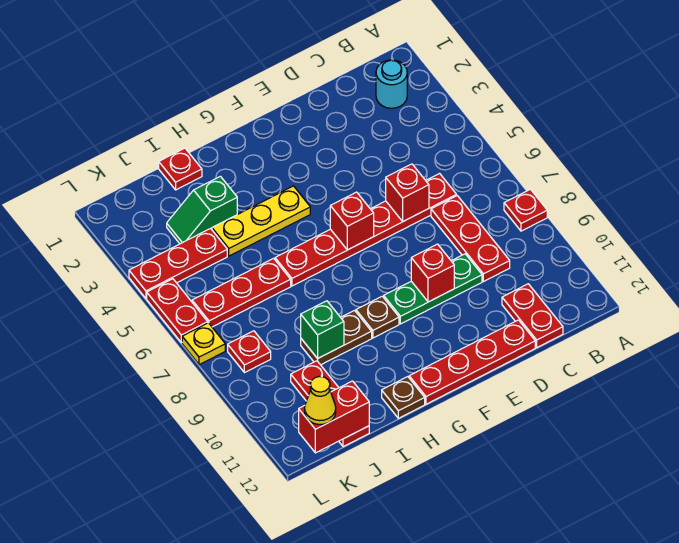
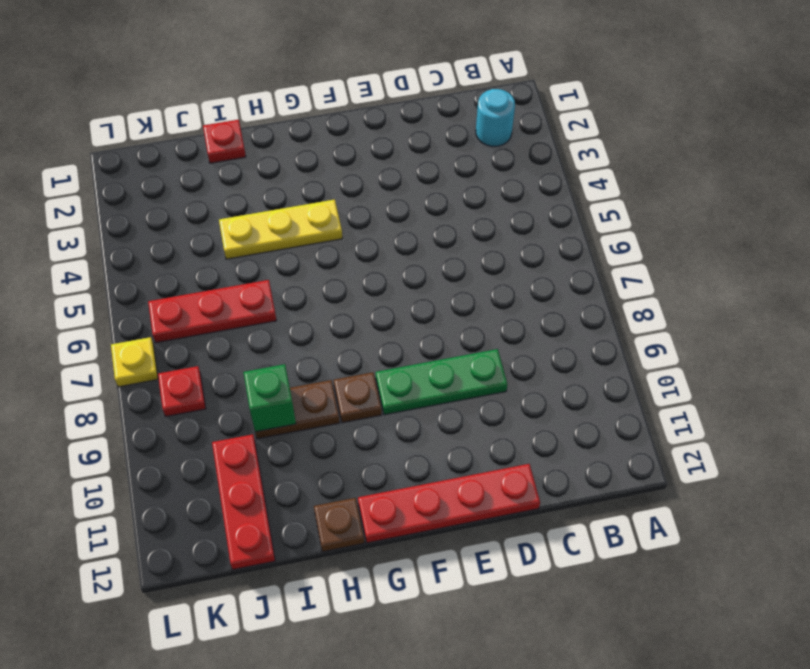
none -> red plate A8 level 1
none -> red plate C6:H6 level 1
none -> red plate C7:C9 level 1

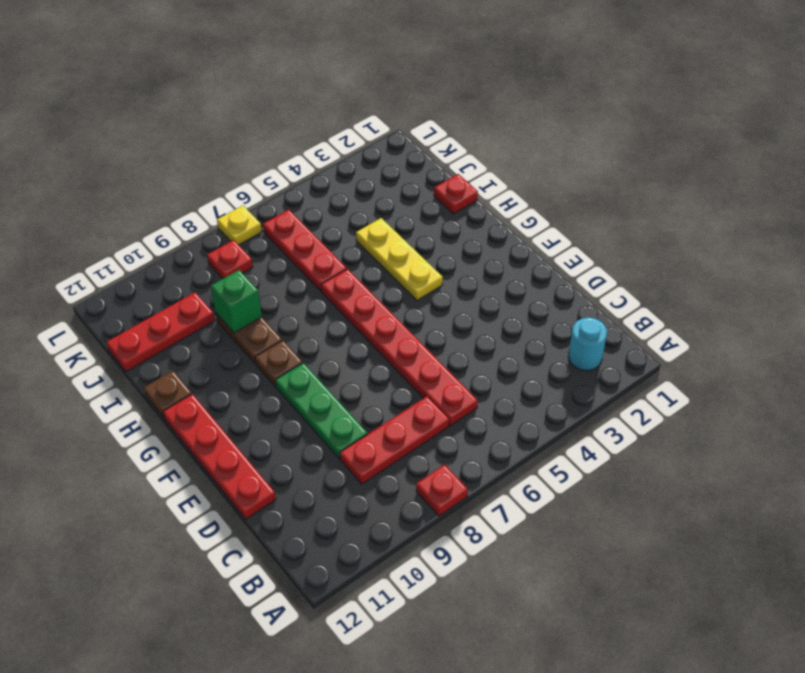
none -> red plate C11:C12 level 1
none -> green slope I3:J3 level 1 top I
none -> red plate J4:L4 level 1

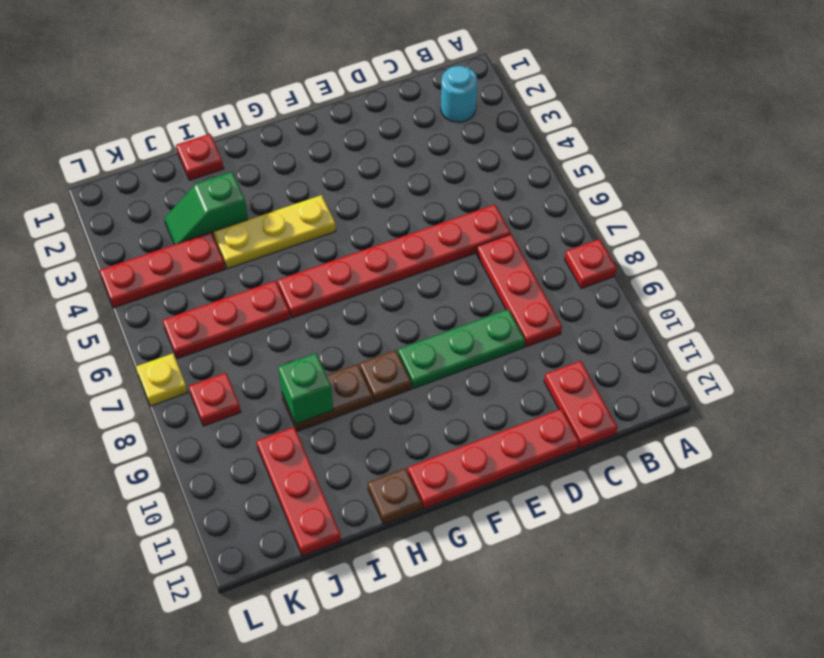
none -> red plate L5:L6 level 1
none -> red brick D6 level 2
none -> red brick E9 level 2

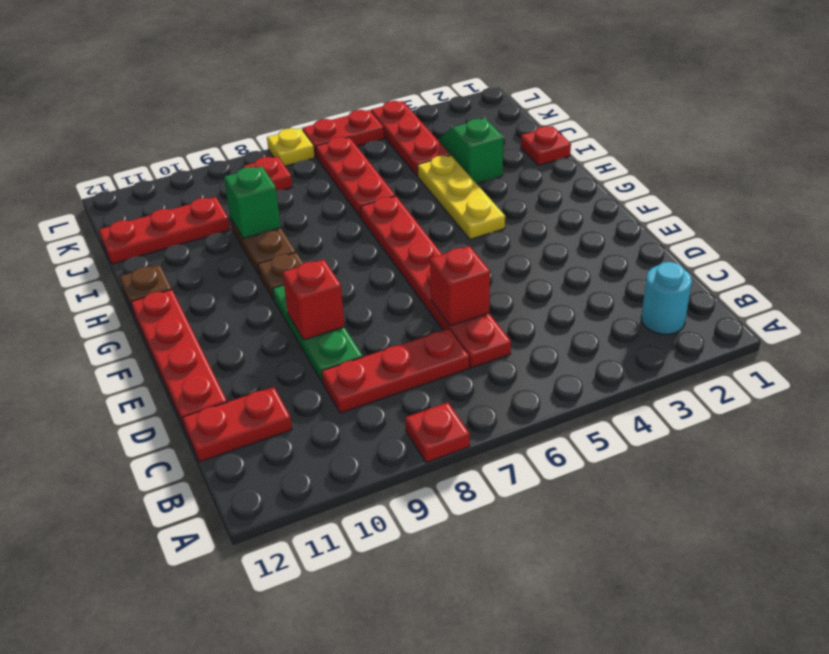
none -> red brick F6 level 2
none -> red brick J12:K12 level 2
none -> yellow cone K12 level 3

